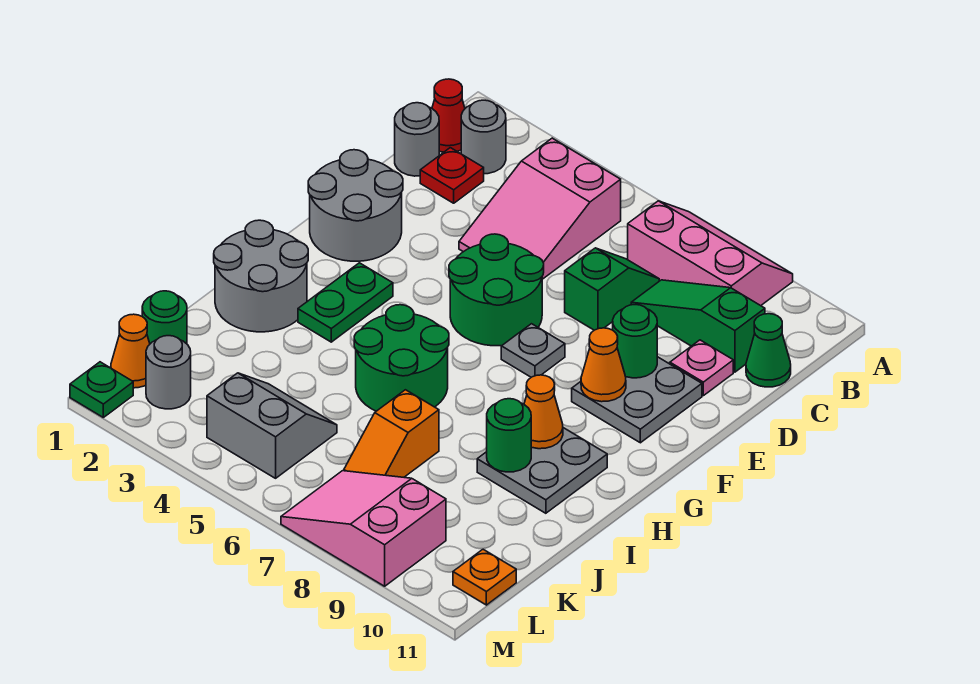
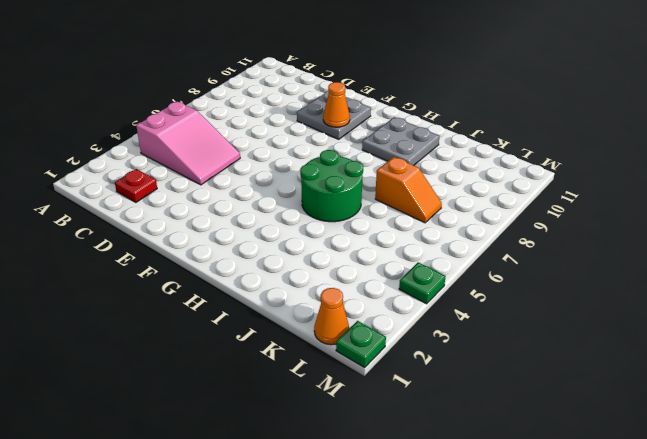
green plate M4 level 1 -> none
none -> pink slope A7:B9 level 1 top B
none -> red cone B1 level 1
none -> grey round brick B2 level 1
none -> grey round brick C1 level 1

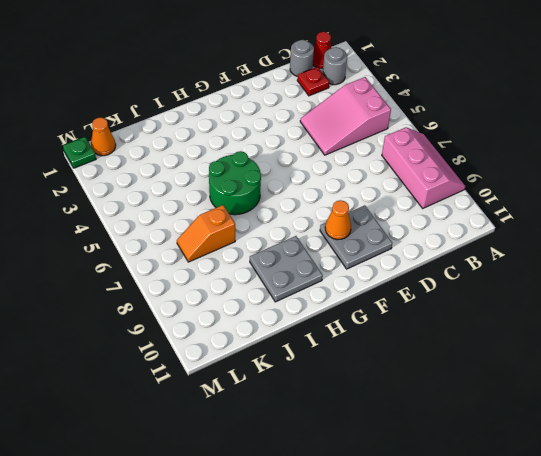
none -> green slope C7:D7 level 1 top D
none -> green slope C8:C10 level 1 top 10
none -> green cone C11 level 1
none -> pink plate D10 level 1

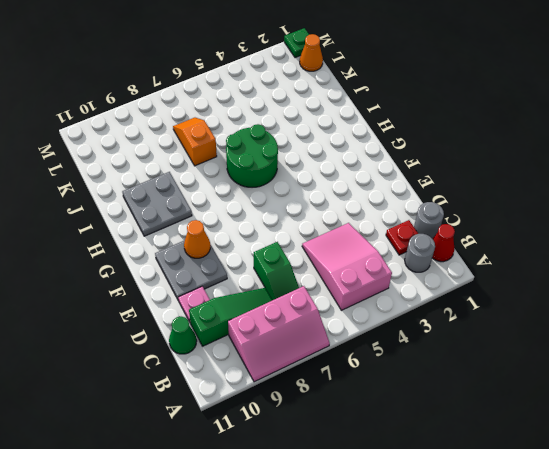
none -> grey round brick E1:F2 level 1
none -> green round brick E5:F6 level 1
none -> grey plate F7 level 1
none -> green plate G3:H3 level 1

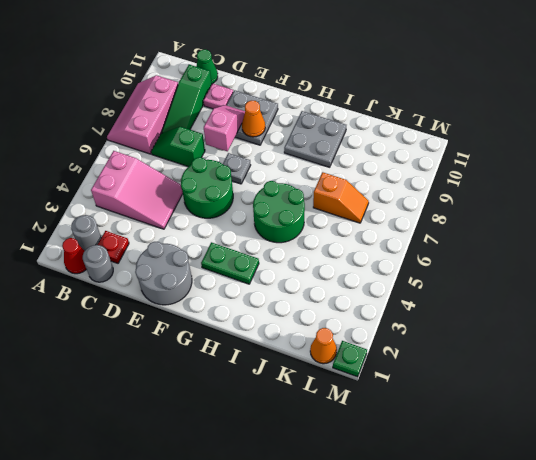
pink slope E8:E9 level 2 top 8 -> green round brick E9 level 2
none -> grey round brick H1:I2 level 1
none -> green round brick K1 level 1
none -> grey slope K4:L5 level 1 top L
none -> grey round brick L2 level 1

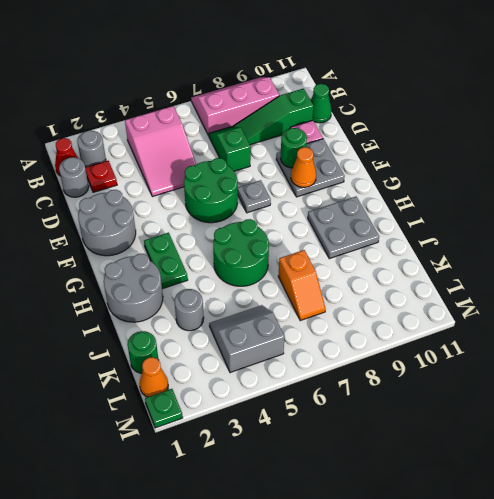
grey round brick J3 level 1 -> grey round brick L2 level 1
none -> pink slope L7:M9 level 1 top 9
none -> orange plate L11 level 1
none -> orange cone H9 level 2
none -> green round brick I9 level 2

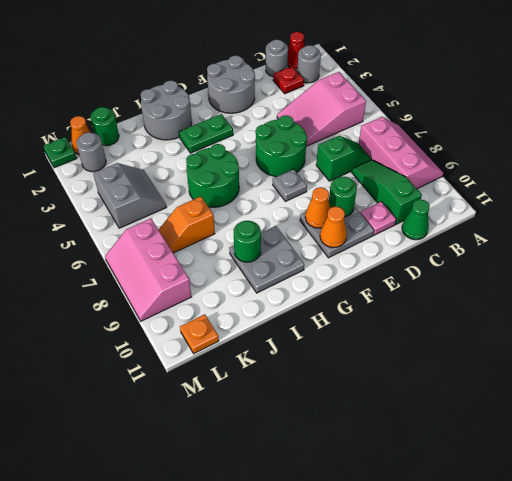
orange cone F10 level 2 -> orange cone H9 level 2
pink slope L7:M9 level 1 top L -> pink slope L7:M9 level 1 top 9

